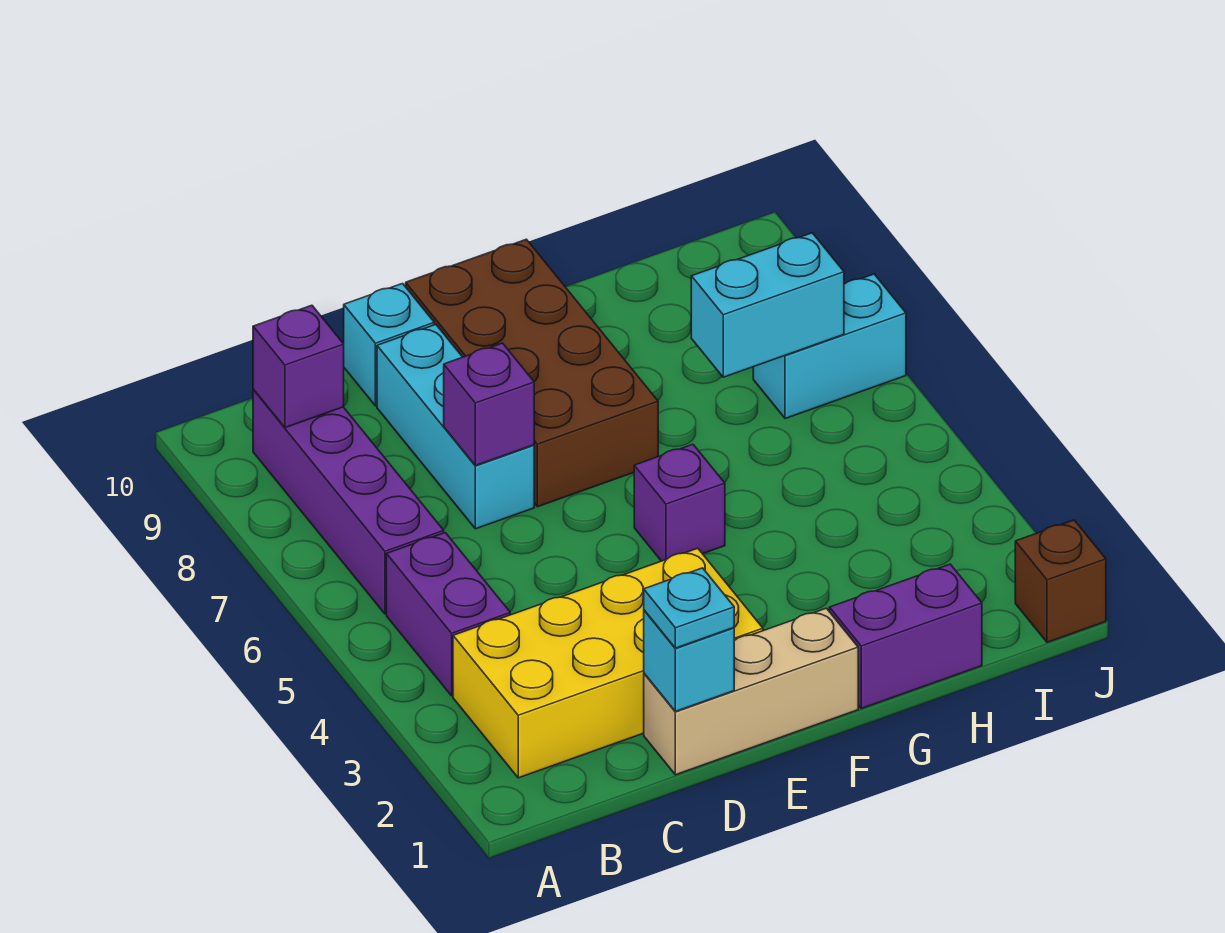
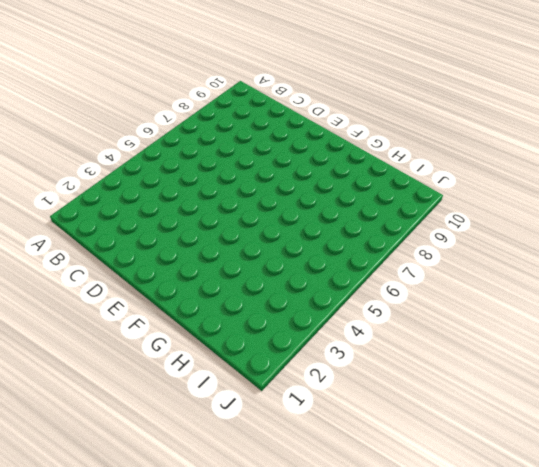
none -> yellow brick B2:E3 level 1
none -> purple brick B4:B5 level 1
none -> purple brick B6:B9 level 1

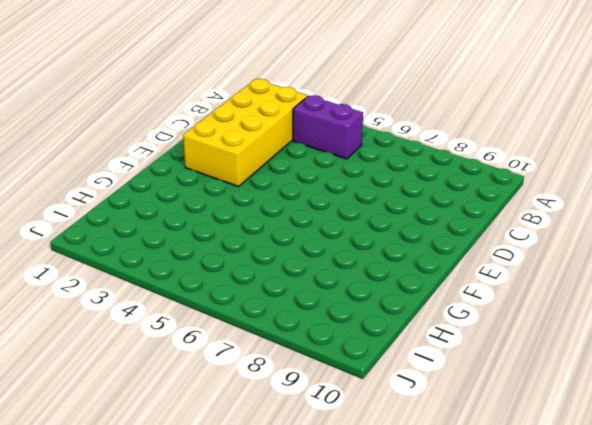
none -> purple brick B6:B9 level 1
none -> tan brick D1:F1 level 1
none -> cyan brick D7:D9 level 1

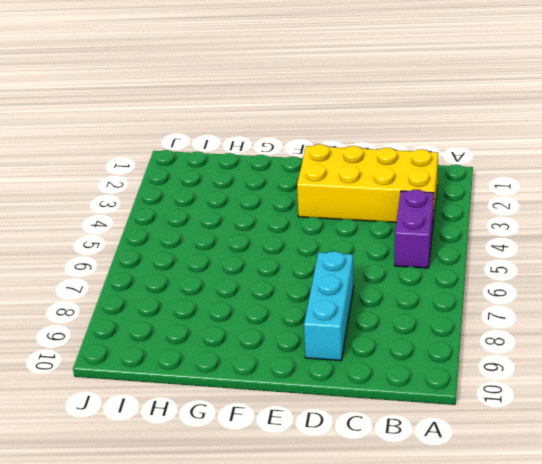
none -> purple brick B6:B9 level 1
none -> tan brick D1:F1 level 1
none -> cyan brick D10 level 1

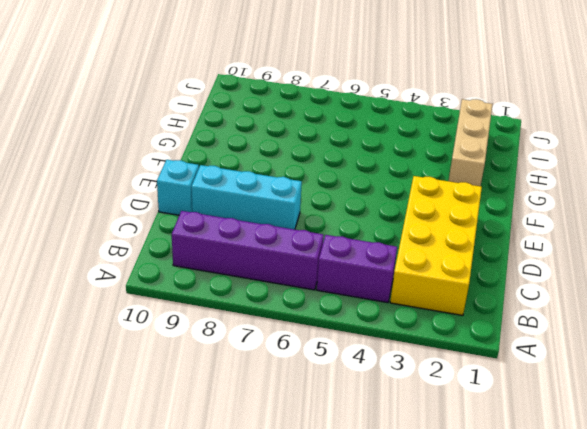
tan brick G2:I2 level 1 -> tan brick D1:F1 level 1
none -> brown brick E7:F10 level 1
none -> purple brick F5 level 1
none -> purple brick G1:H1 level 1

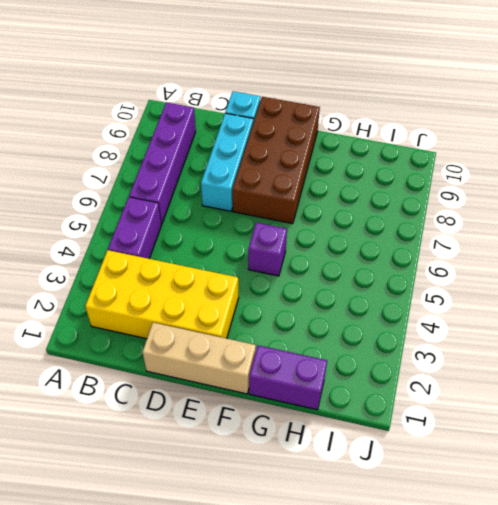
none -> cyan brick I7:J7 level 1
none -> brown brick J1 level 1
none -> purple brick B9 level 2

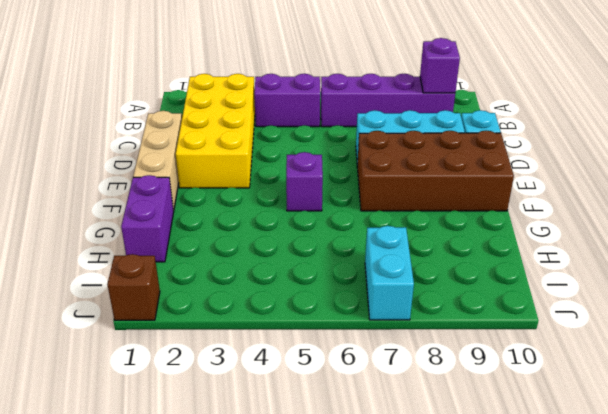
none -> cyan brick D1 level 2
none -> purple brick D7 level 2
none -> cyan brick H7:I7 level 2

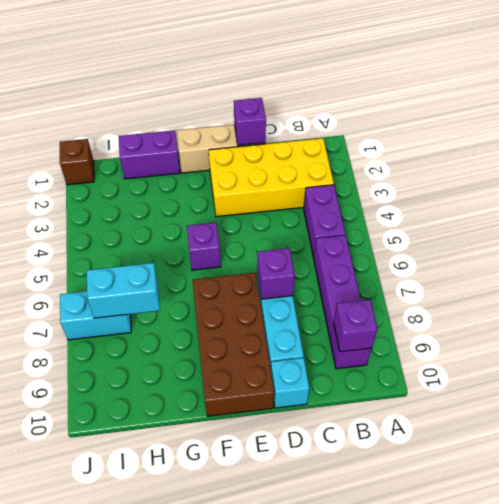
purple brick D1 level 2 -> cyan brick D1 level 2
none -> cyan plate D1 level 3

